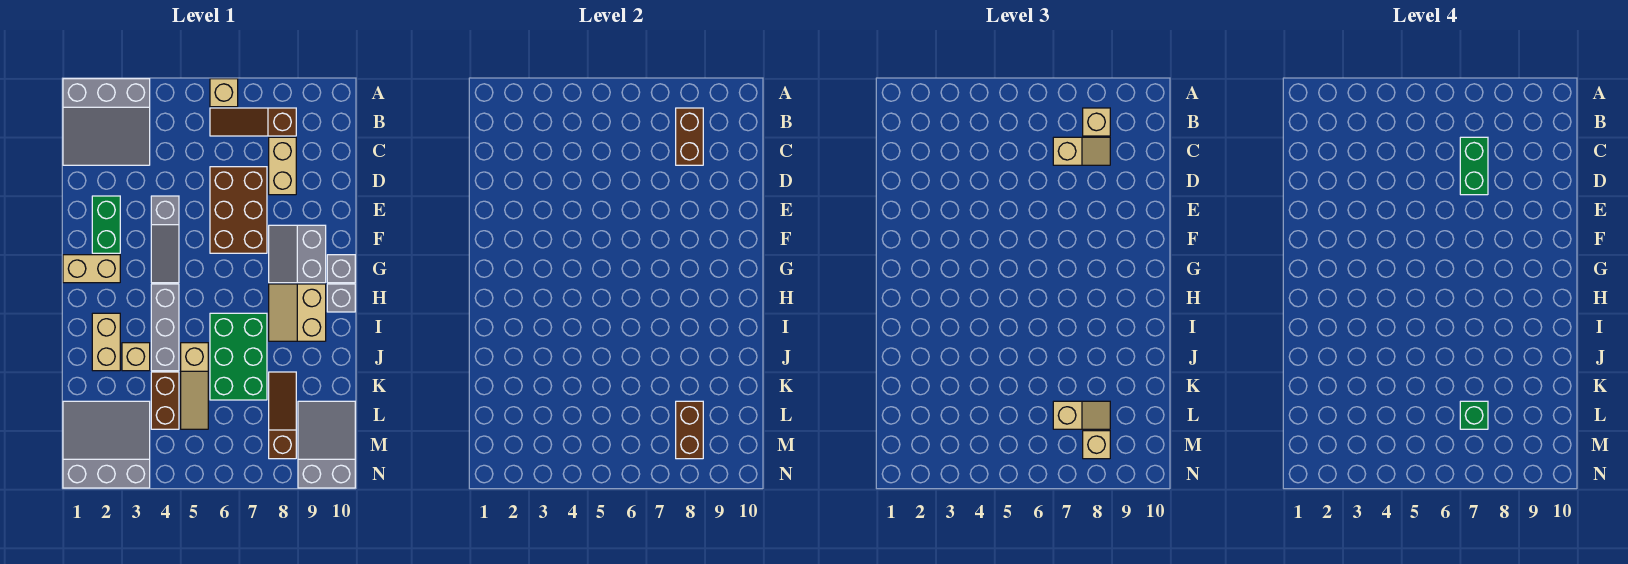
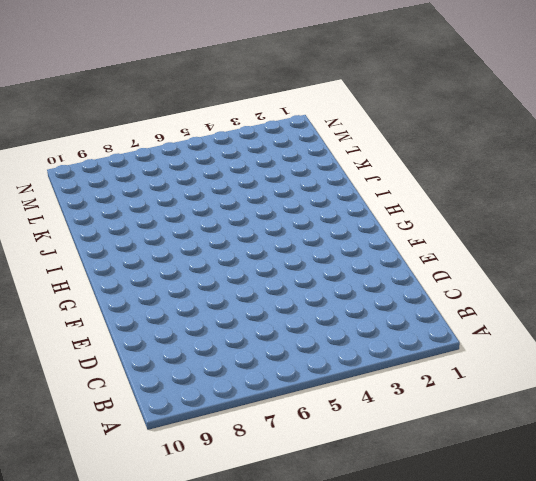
none -> grey slope A1:C3 level 1 top A
none -> tan brick A6 level 1
none -> brown slope B6:B8 level 1 top 8

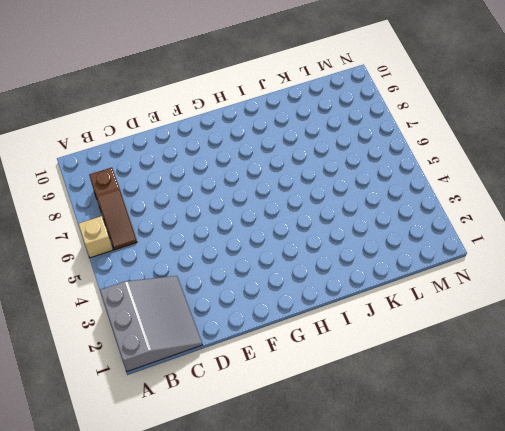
none -> tan brick C8:D8 level 1
none -> brown brick D6:F7 level 1
none -> green brick E2:F2 level 1

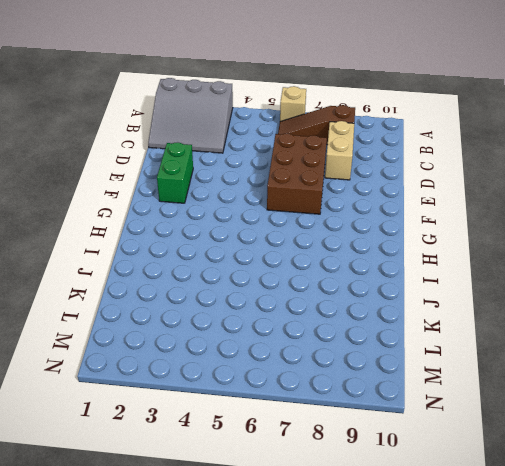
none -> grey slope E4:G4 level 1 top E
none -> grey slope F8:G9 level 1 top 9
none -> tan brick G1:G2 level 1

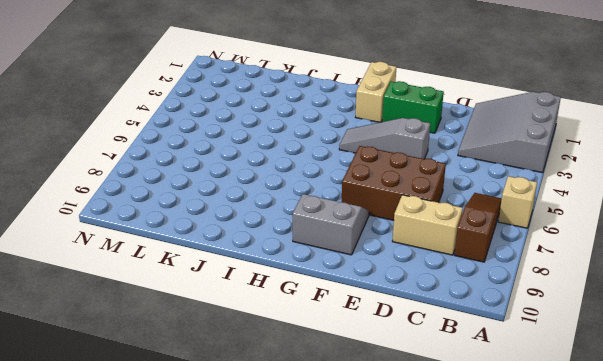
none -> grey brick G10 level 1
none -> grey brick H4:J4 level 1
none -> tan slope H8:I9 level 1 top 9

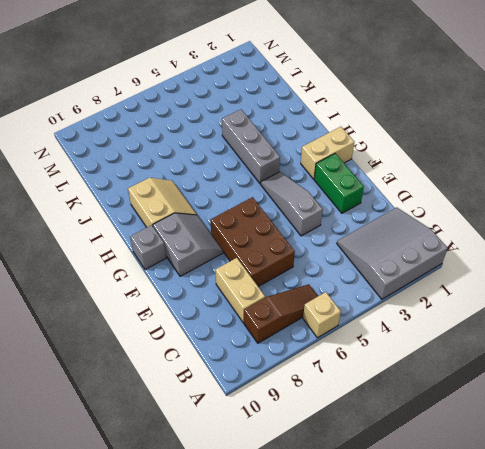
none -> grey brick H10 level 1
none -> tan brick I2:J2 level 1
none -> green brick I6:K7 level 1

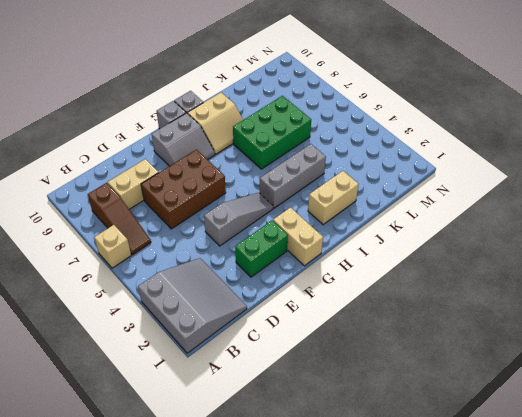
none -> tan brick J3 level 1
none -> tan slope J5:L5 level 1 top J
none -> brown brick K4:L4 level 1

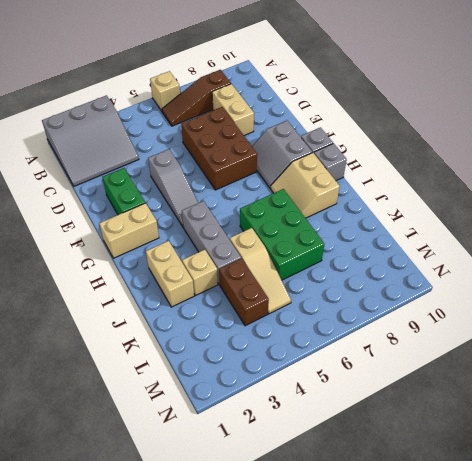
none -> brown slope K8:M8 level 1 top M
none -> grey slope L1:N3 level 1 top N
none -> grey slope L9:N10 level 1 top N

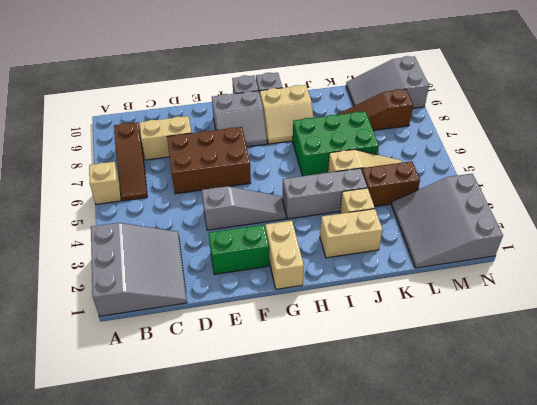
none -> brown brick B8:C8 level 2
none -> brown brick L8:M8 level 2
none -> tan brick B8 level 3

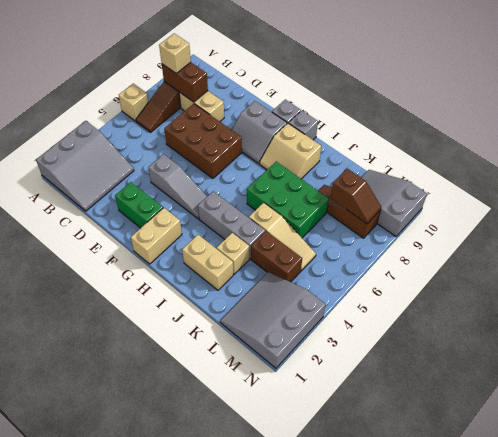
brown slope L8:M8 level 2 top L -> brown brick L8:M8 level 2
none -> tan slope C7:C8 level 3 top 7
none -> tan slope L7:L8 level 3 top 7
none -> tan brick M8 level 3

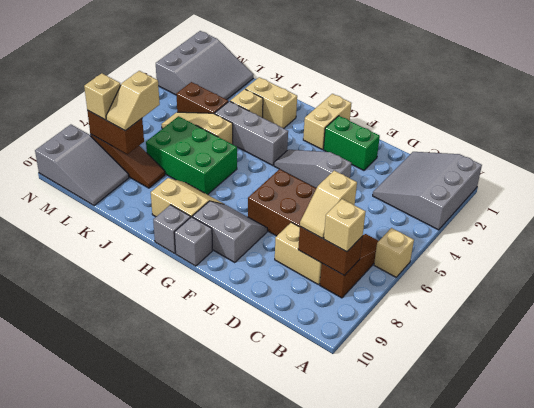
none -> green brick C7:D7 level 4
none -> green brick L7 level 4

